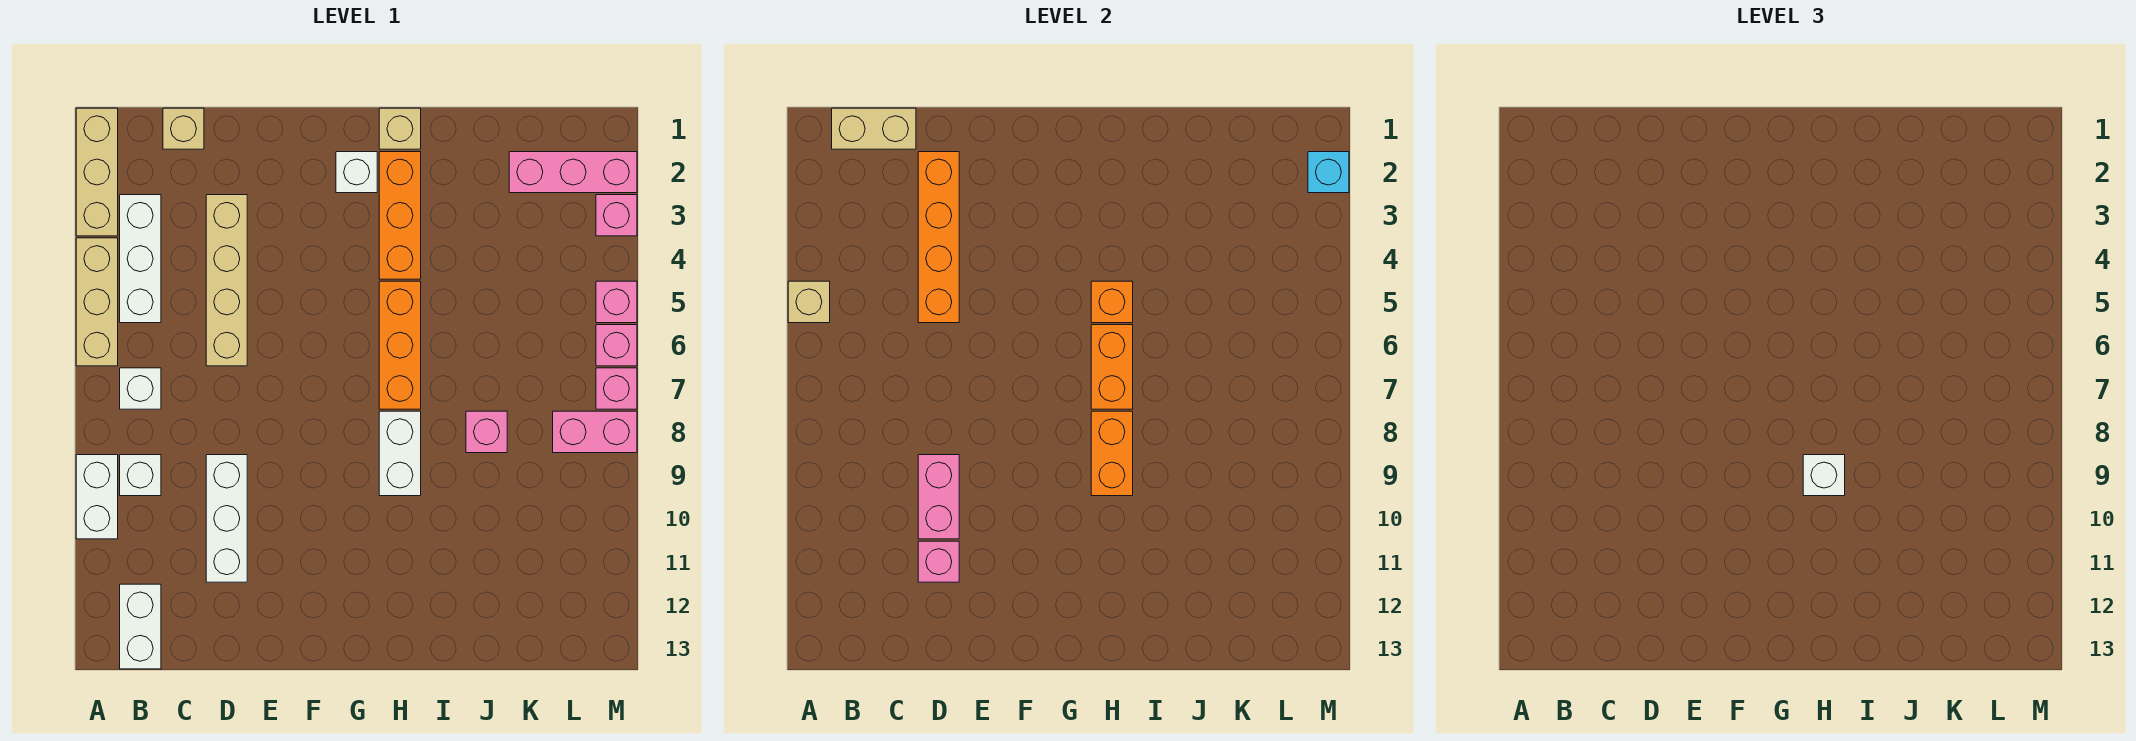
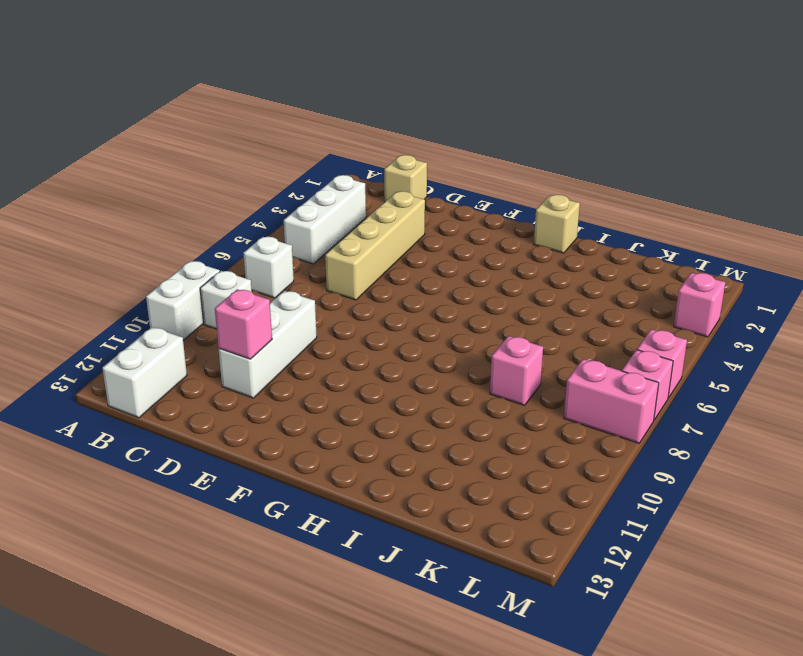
none -> tan brick A1:A3 level 1
none -> tan brick A4:A6 level 1
none -> white brick G2 level 1
none -> orange brick H2:H4 level 1

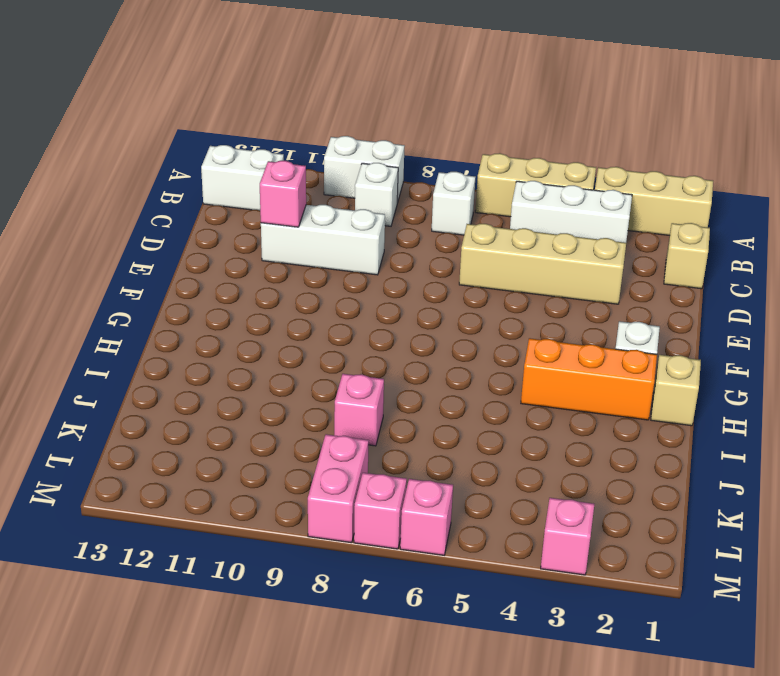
none -> orange brick H5:H7 level 1
none -> white brick H8:H9 level 1
none -> pink brick K2:M2 level 1
none -> pink brick M5 level 1

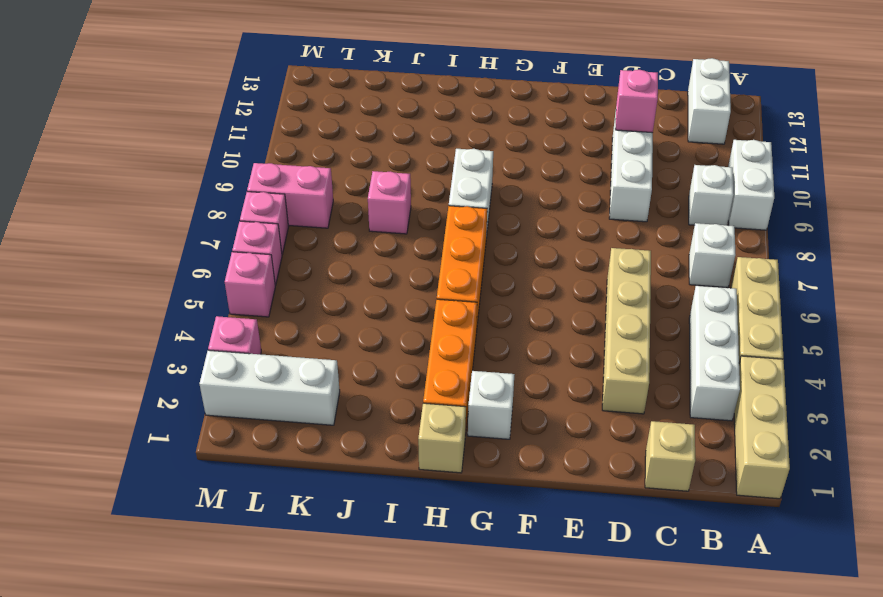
white brick K2:M2 level 1 -> pink brick K2:M2 level 1
none -> tan brick A5 level 2
none -> tan brick B1:C1 level 2
none -> orange brick D2:D5 level 2
none -> pink brick D9:D10 level 2

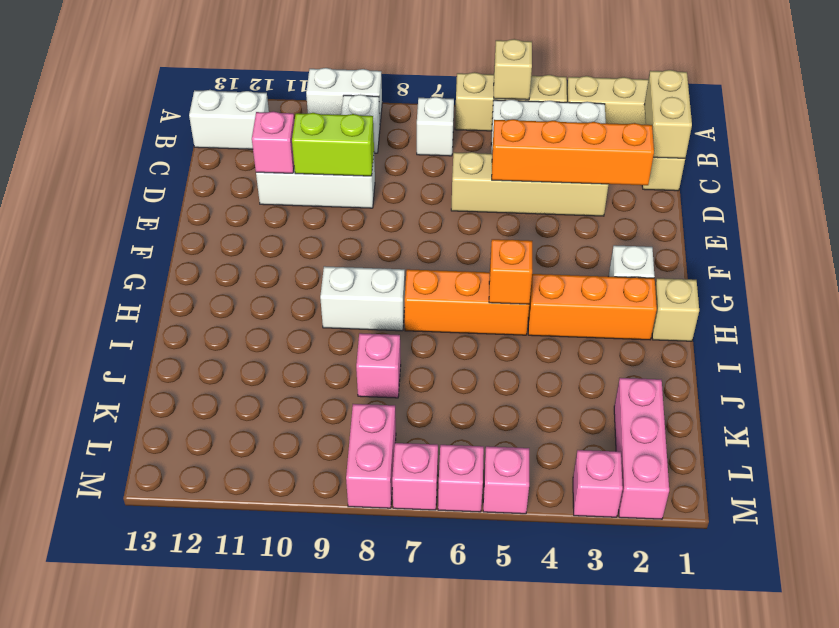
lime brick D9:D10 level 2 -> pink brick D9:D10 level 2
none -> orange brick H6:H7 level 2
none -> orange brick H8:H9 level 2
none -> cyan brick M2 level 2
none -> white brick H9 level 3

